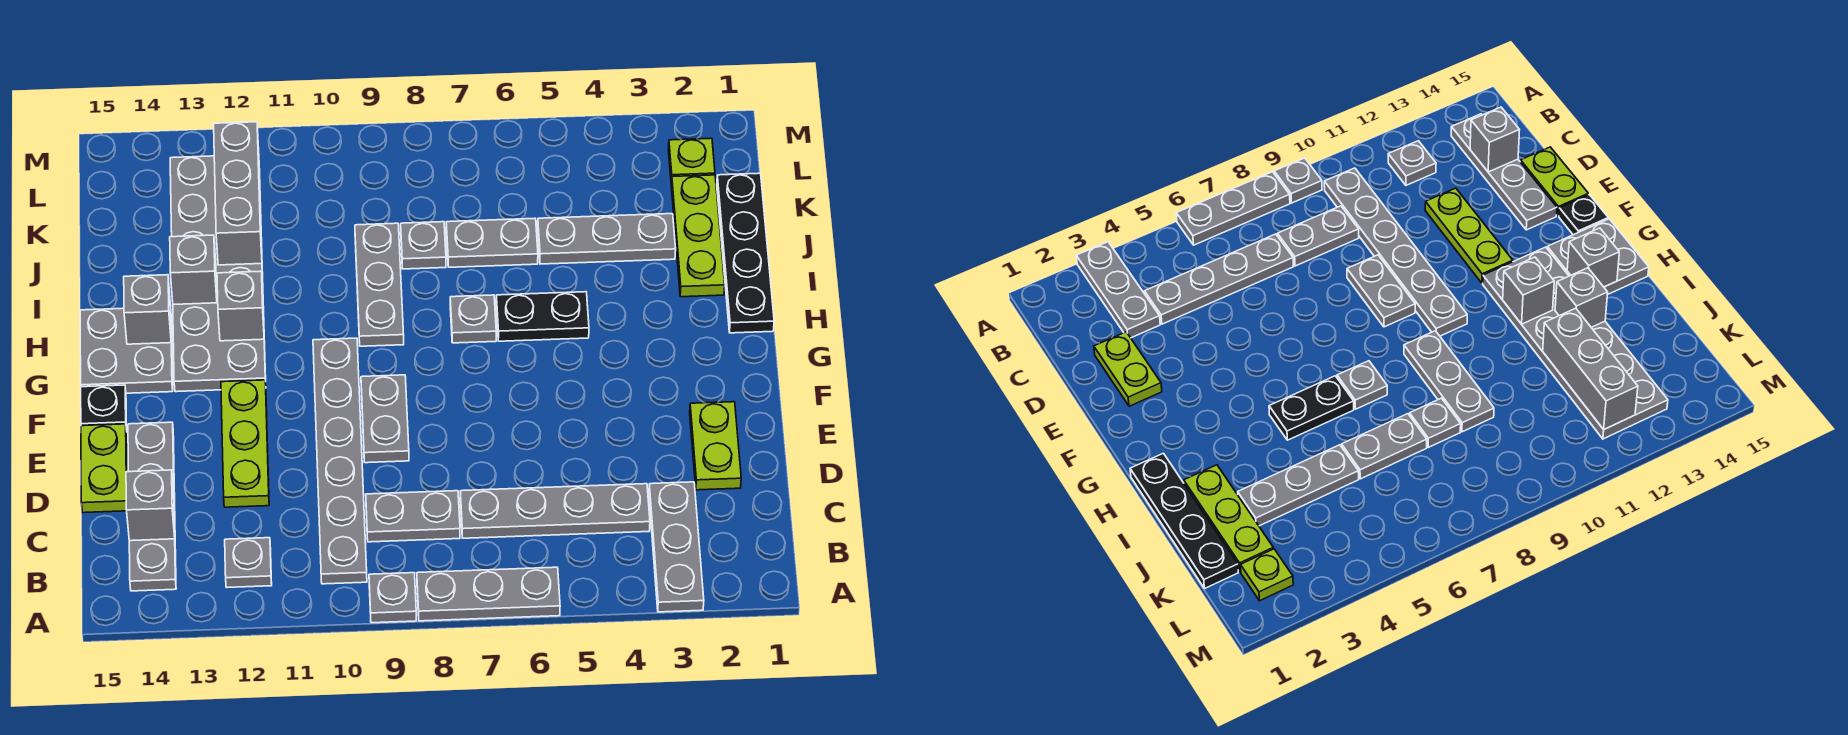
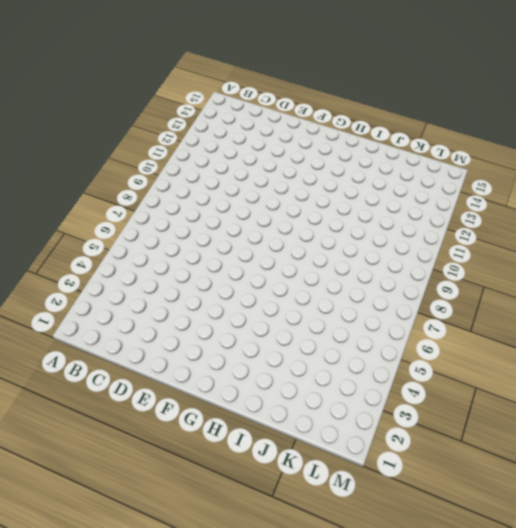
none -> grey plate A3:C3 level 1
none -> grey plate A6:A8 level 1
none -> grey plate A9 level 1

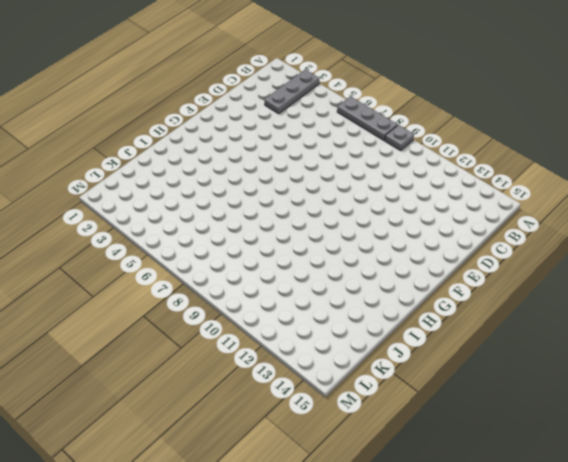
none -> grey plate B10:G10 level 1
none -> grey plate B12 level 1
none -> grey plate B14:E14 level 1

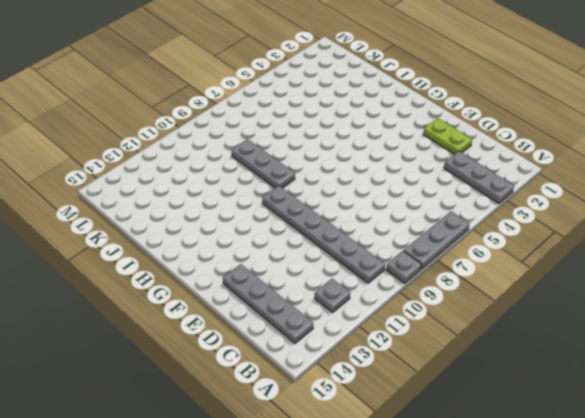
none -> grey plate C4:C7 level 1
none -> grey plate C8:C9 level 1
none -> lime plate D12:F12 level 1

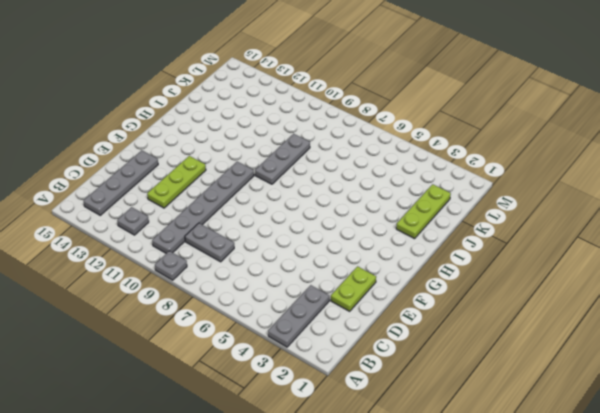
none -> grey plate A6:A8 level 1
none -> grey plate C4:C7 level 1
none -> lime plate D15:E15 level 1

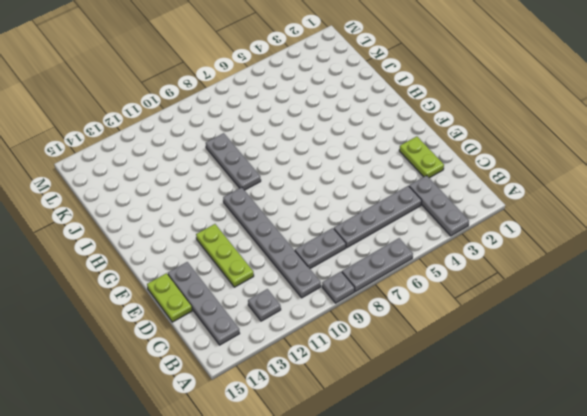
none -> grey plate E9:F9 level 1
none -> black plate F15 level 1
none -> grey plate G12:L13 level 1

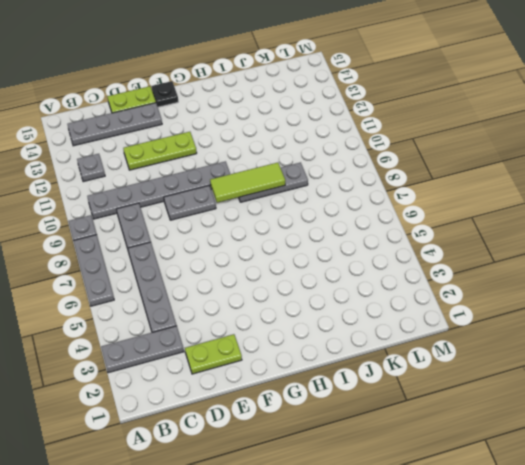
lime tile G9:I9 level 2 -> none
none -> grey plate G12:L13 level 1
none -> grey plate G14:H15 level 1
none -> black plate H1:K1 level 1

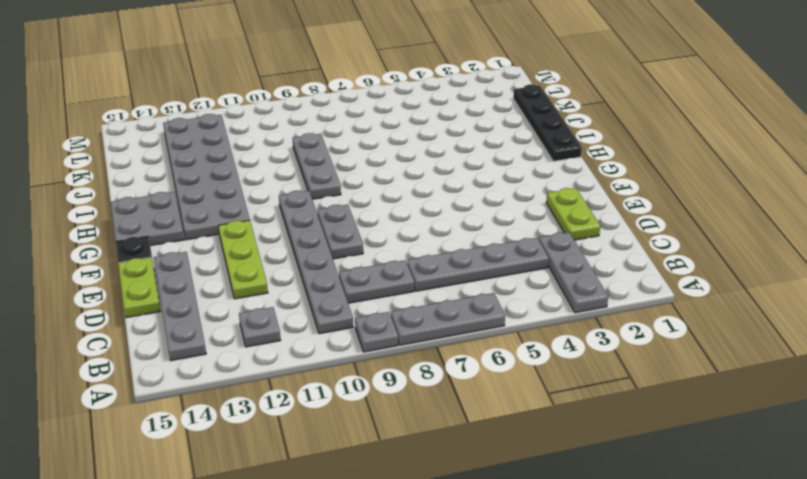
none -> black plate H5:H6 level 1
none -> grey plate H7 level 1
none -> lime plate I2:K2 level 1

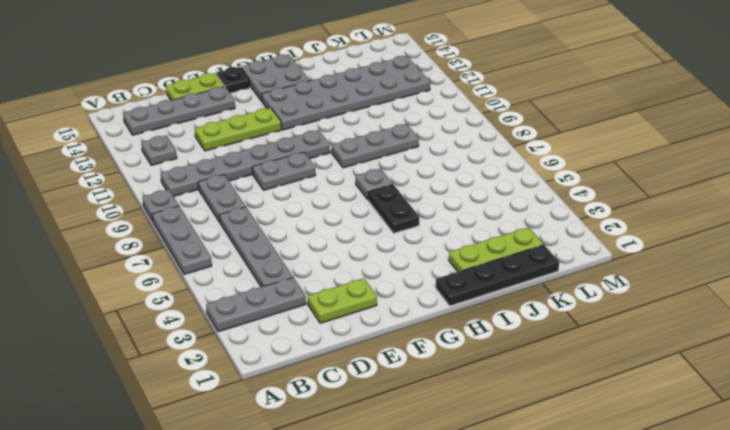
none -> grey plate J3:J5 level 1
none -> grey plate J6:J7 level 1
none -> grey plate J8 level 1

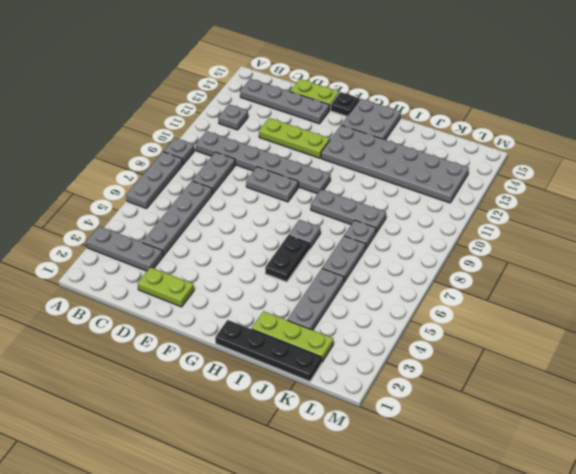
none -> lime plate L2 level 1
none -> grey brick C14 level 2
none -> grey brick H12 level 2

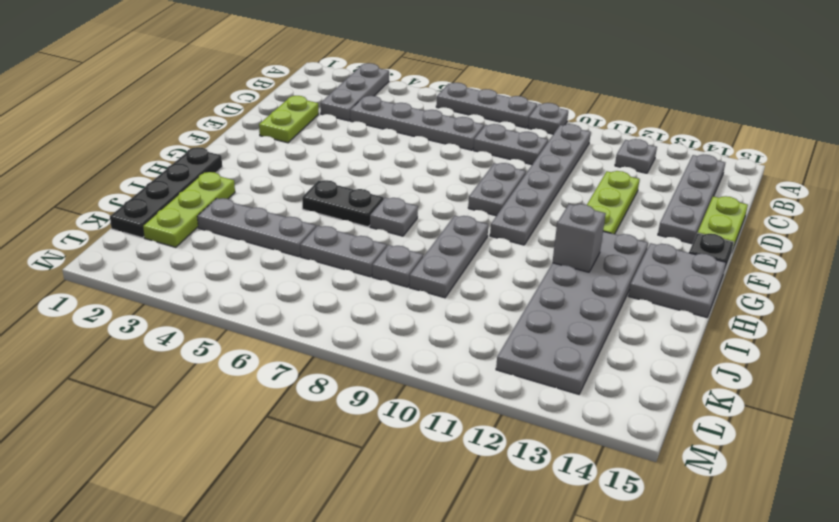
none -> lime plate L2 level 1
none -> grey brick C14 level 2
none -> grey brick H14 level 2

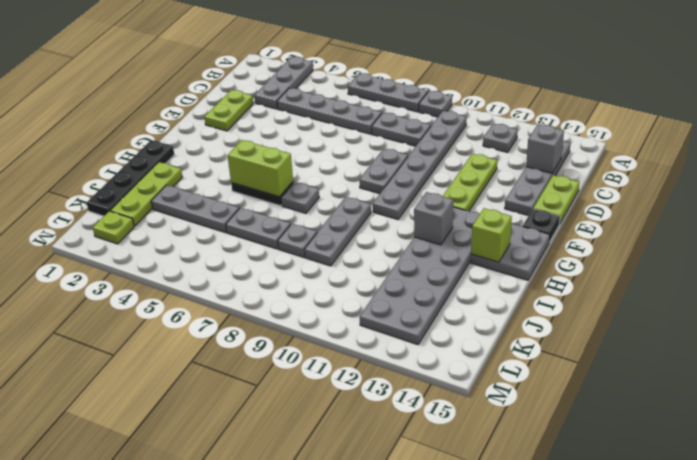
lime brick H5:H6 level 2 -> none
lime brick H14 level 2 -> grey brick H14 level 2
none -> grey brick I13 level 2
none -> grey brick J12:L12 level 2

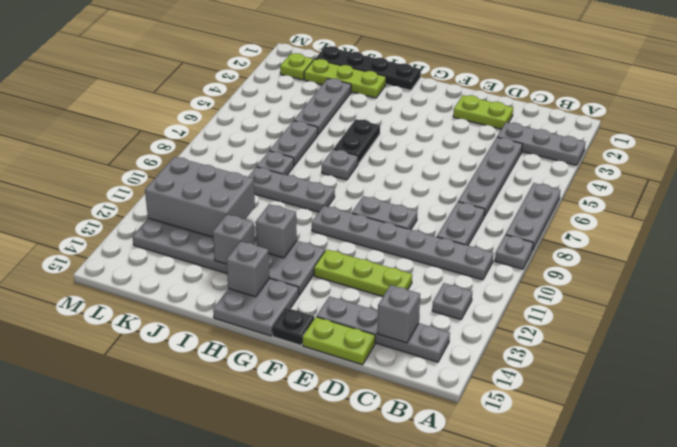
grey brick J11:L12 level 2 -> grey brick J12:L12 level 2

